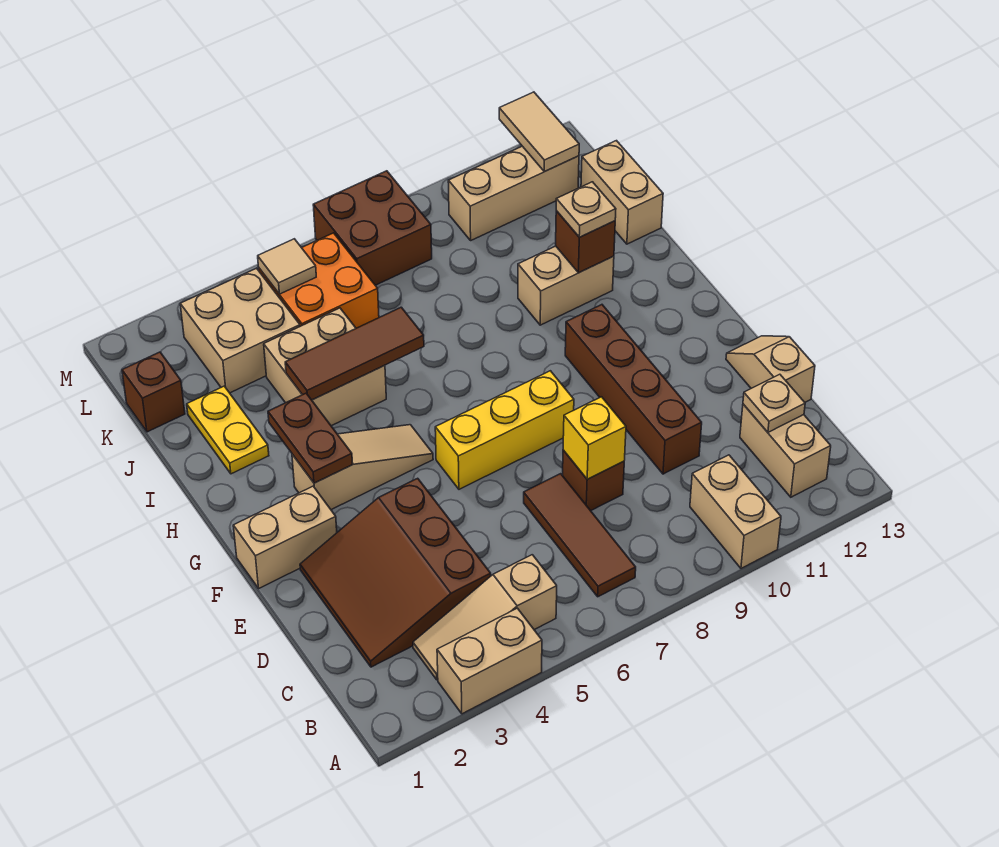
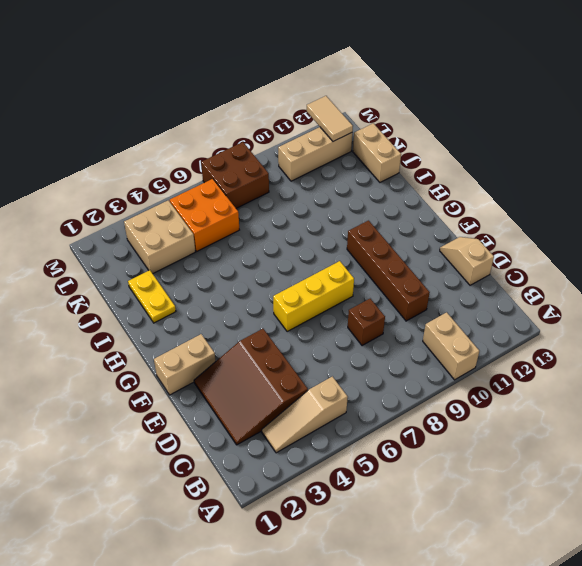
none -> tan brick A3:A4 level 1
none -> brown tile B7:D7 level 1
none -> tan brick B12:C12 level 1

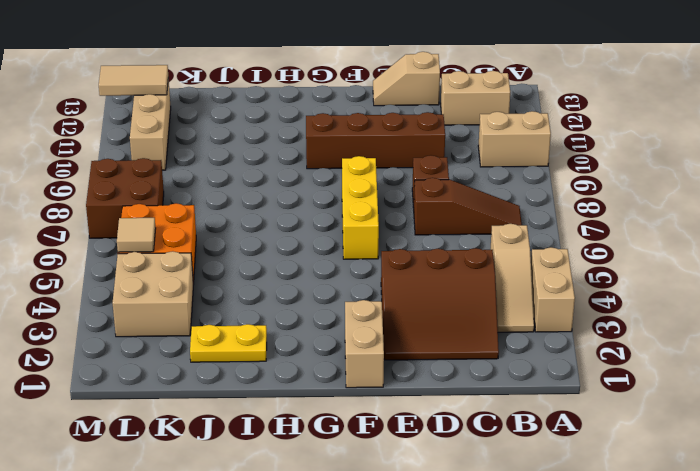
brown slope B7:D7 level 1 top D -> brown tile B7:D7 level 1
none -> tan slope G3:G5 level 1 top 3
none -> tan brick I4:J5 level 1
none -> tan brick I10:I11 level 1

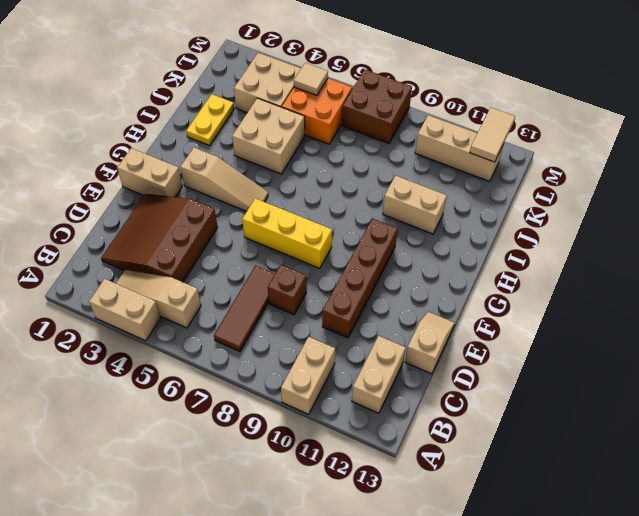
none -> tan brick J13:K13 level 1
none -> brown brick K1 level 1
none -> tan plate C12 level 2

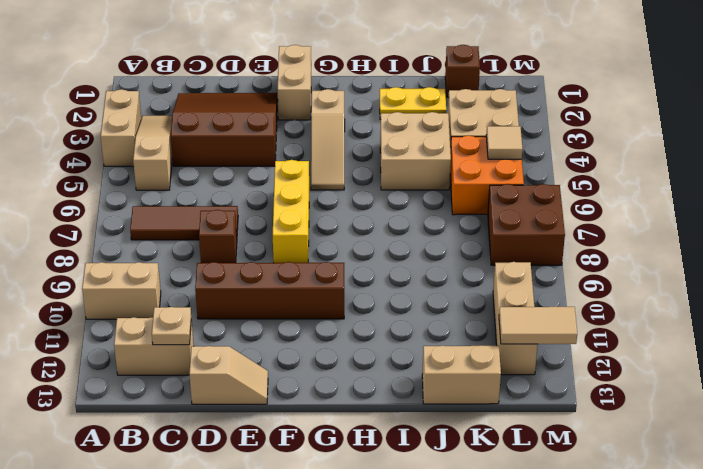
none -> tan brick I10:I11 level 1
none -> yellow brick D8 level 2
none -> brown plate G3:H3 level 2

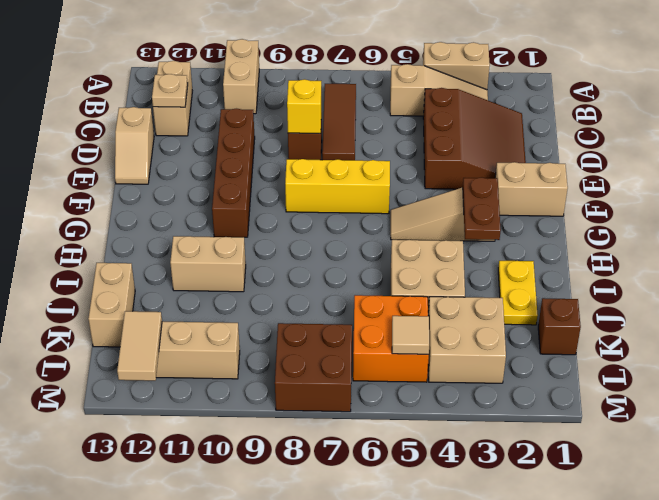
none -> brown tile I4:I6 level 2
none -> brown brick I11 level 2
none -> tan plate I11 level 3

